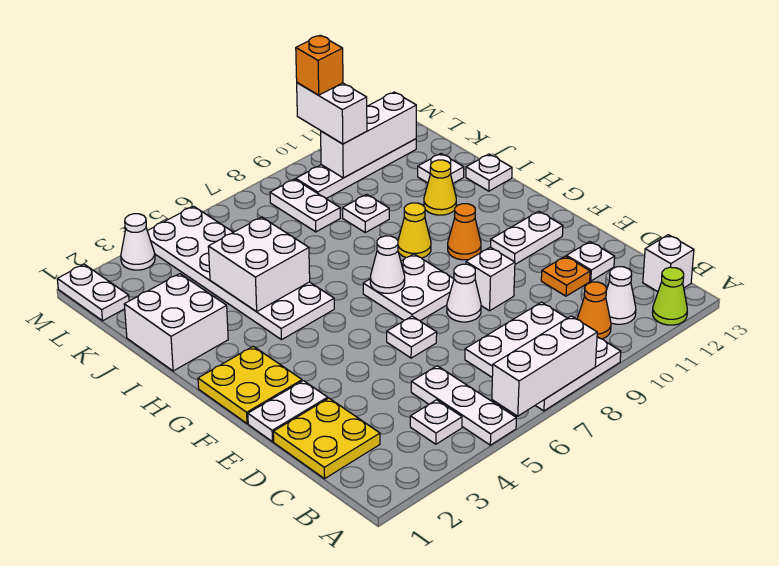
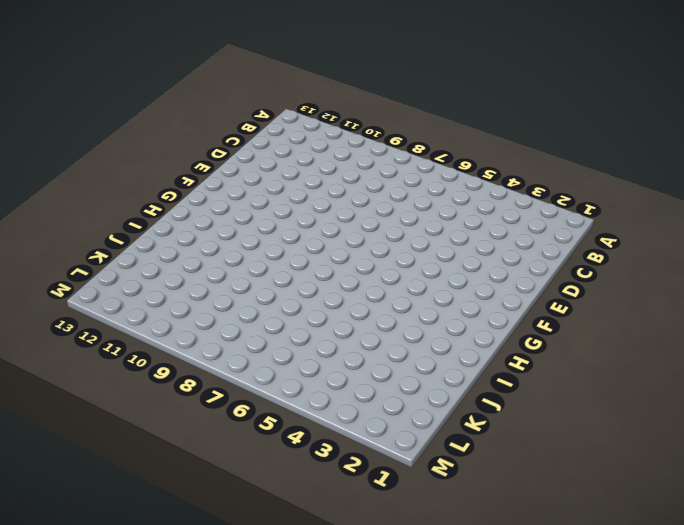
none -> white plate A5:C5 level 1
none -> white plate A7:C9 level 1
none -> lime cone A12 level 1
none -> white plate B4 level 1

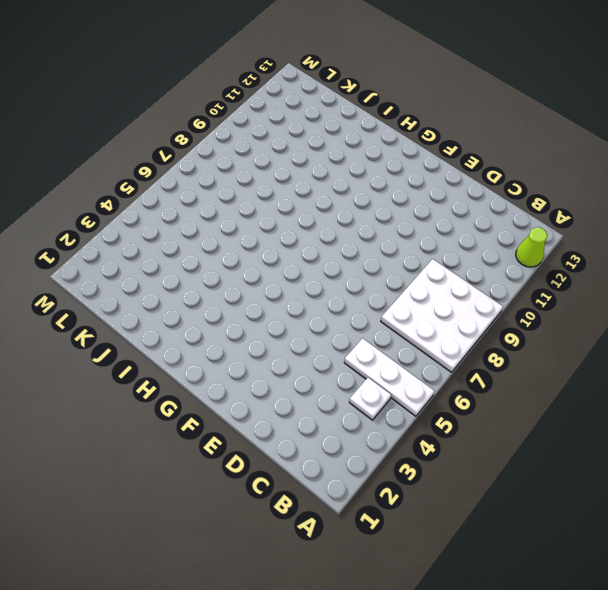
none -> orange cone B10 level 1
none -> white cone B11 level 1
none -> white brick B13 level 1
none -> yellow plate C1:D2 level 1

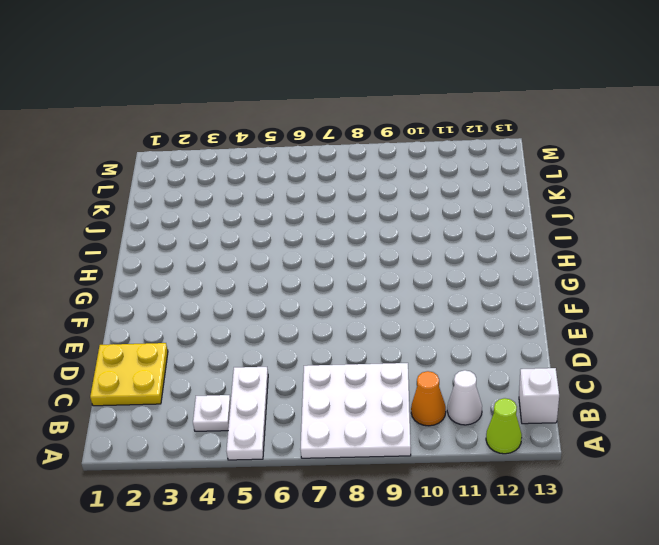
none -> orange plate D11 level 1
none -> white plate D12 level 1
none -> white plate E1:E2 level 1
none -> white plate E6 level 1

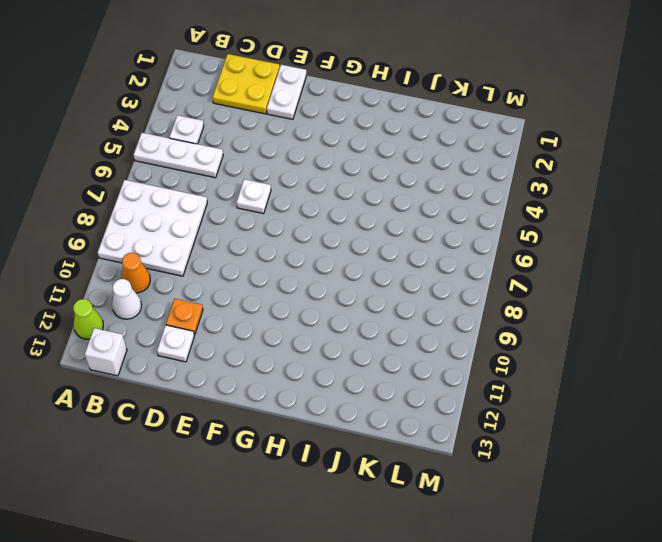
none -> white cone E8 level 1
none -> white brick E9 level 1
none -> yellow plate F1:G2 level 1
none -> white plate F7:G8 level 1

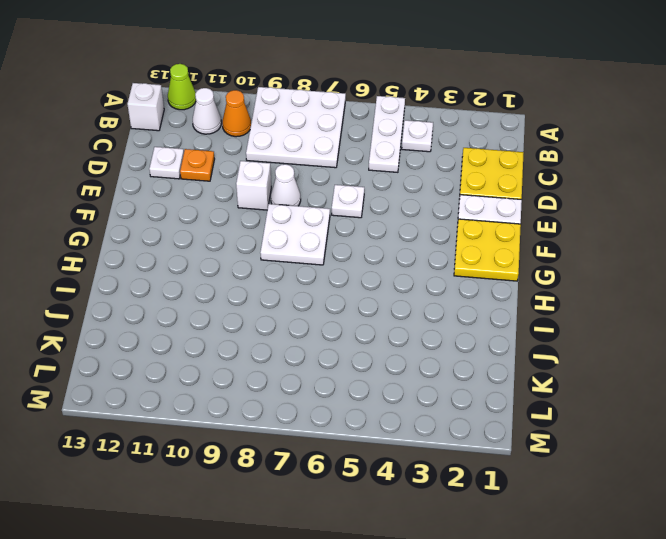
none -> white plate F11:F12 level 1
none -> orange cone G10 level 1
none -> white plate H4:M5 level 1
none -> yellow cone H9 level 1

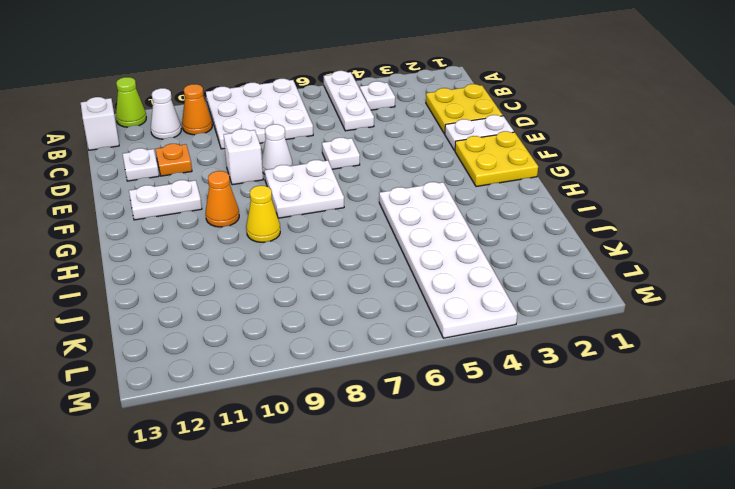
none -> white brick I1:J2 level 1
none -> yellow cone I11 level 1
none -> white plate I13 level 1
none -> white plate J9 level 1

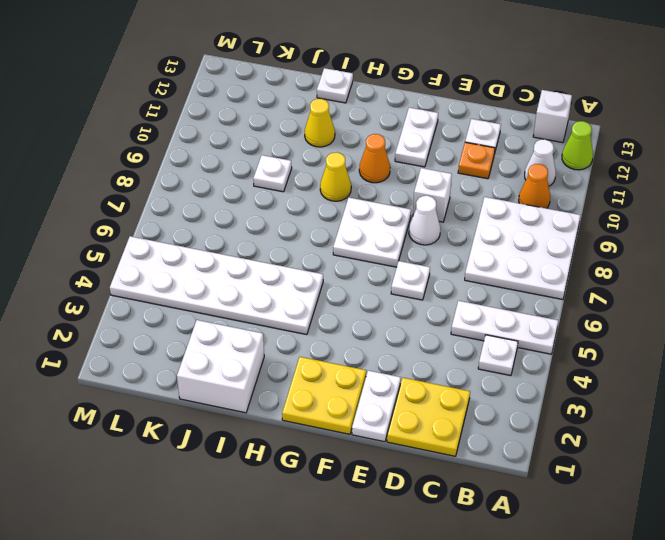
none -> white plate J12 level 1
none -> white plate K8:L8 level 1
none -> white plate L1:M1 level 1
none -> white plate L9:L12 level 1

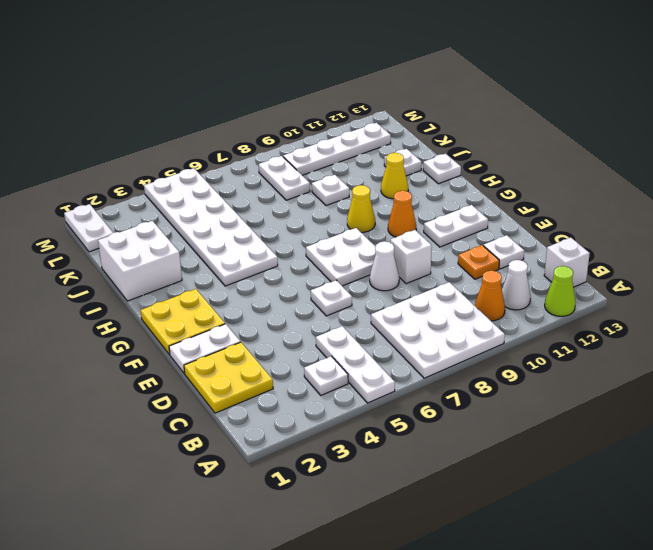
none -> white cone M3 level 1
none -> white brick A6:A8 level 2
none -> white cone G7 level 2
none -> white brick I4:J5 level 2

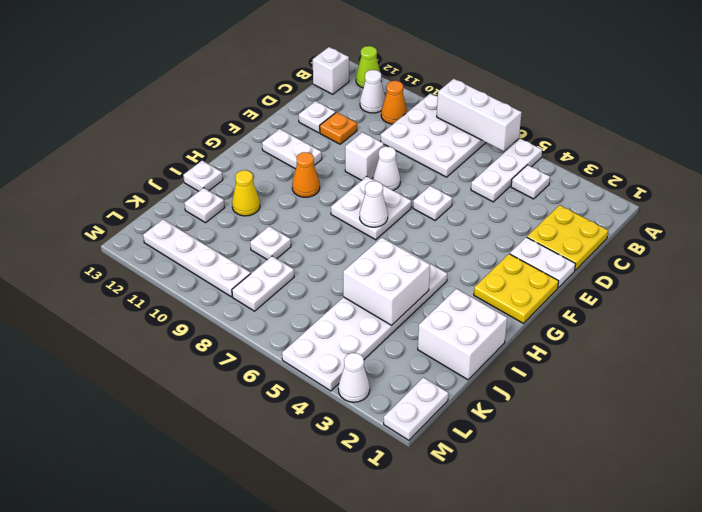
none -> yellow cone H9 level 1
none -> white brick L10:L12 level 2
none -> white brick L10:M10 level 3
none -> orange brick M10 level 4

